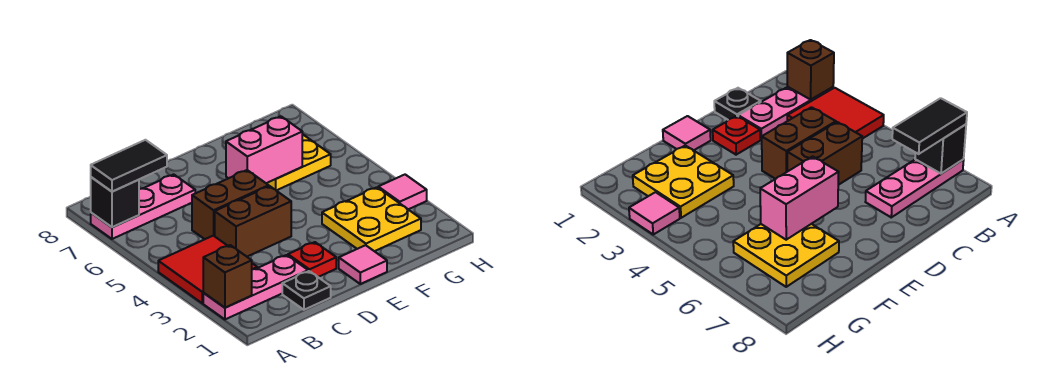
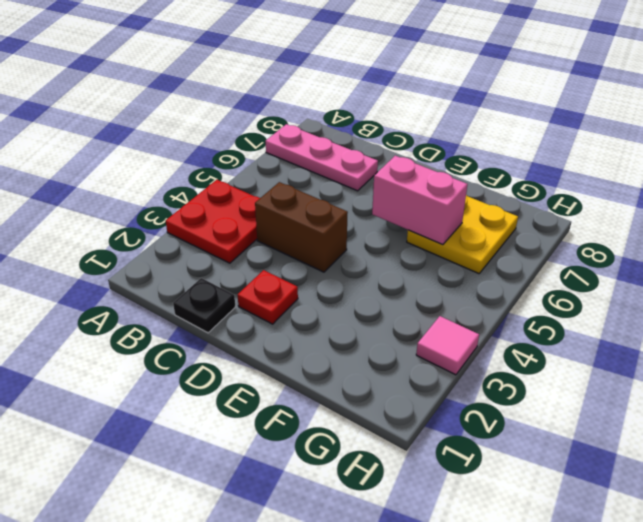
red plate A3:B4 level 1 -> red tile A3:B4 level 1
none -> pink plate A2:C2 level 1
none -> brown brick C5:D5 level 1
none -> pink tile E1 level 1

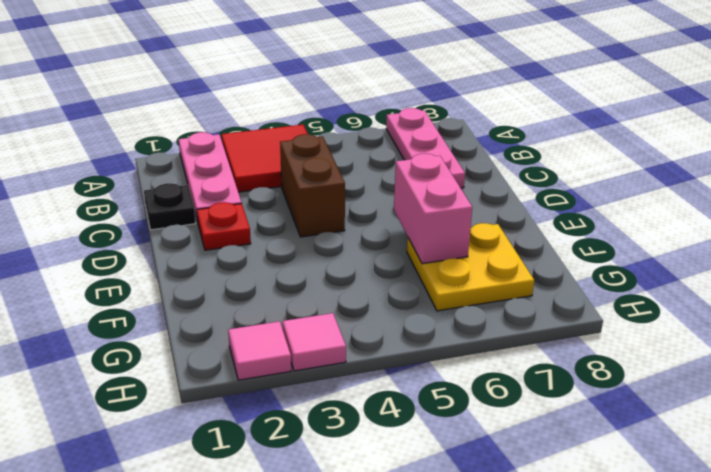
pink tile H2 level 1 -> pink tile E1 level 1
none -> brown brick C5:D5 level 1
none -> yellow plate F2:G3 level 1
none -> brown brick A2 level 2

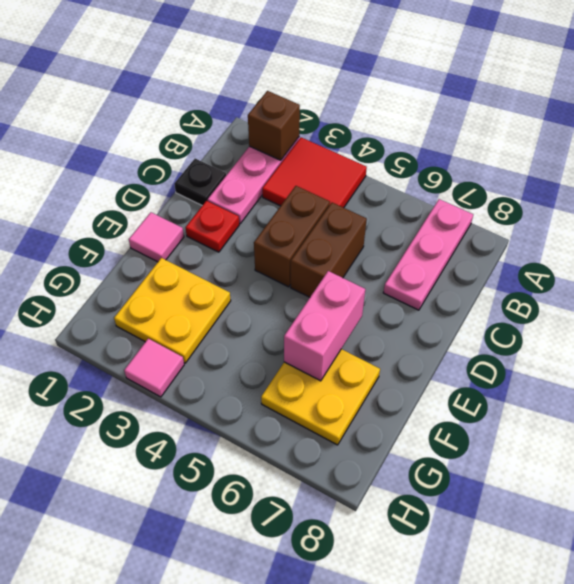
none -> black brick A7 level 2
none -> black tile A7:B7 level 3

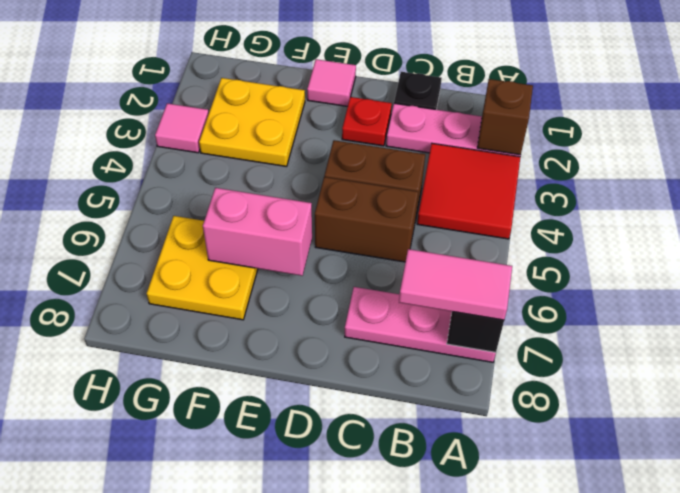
pink tile A7:B7 level 3 -> black tile A7:B7 level 3

